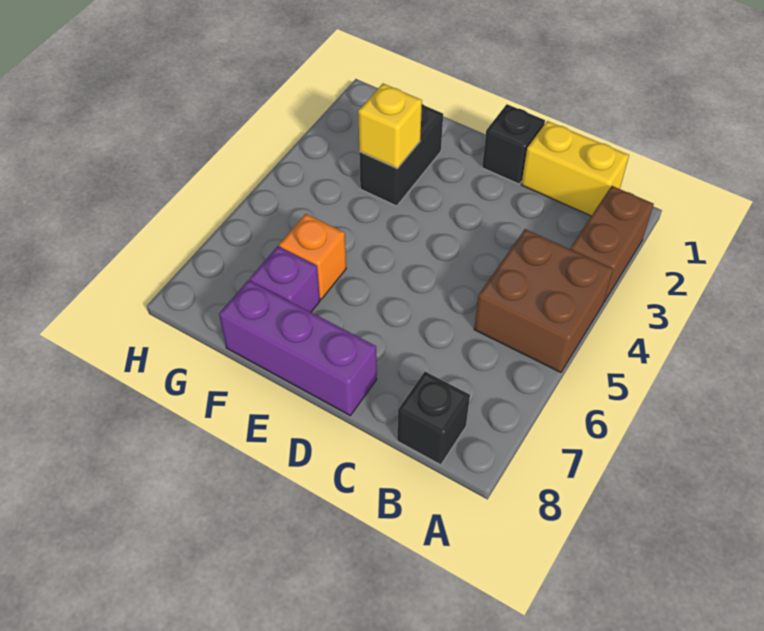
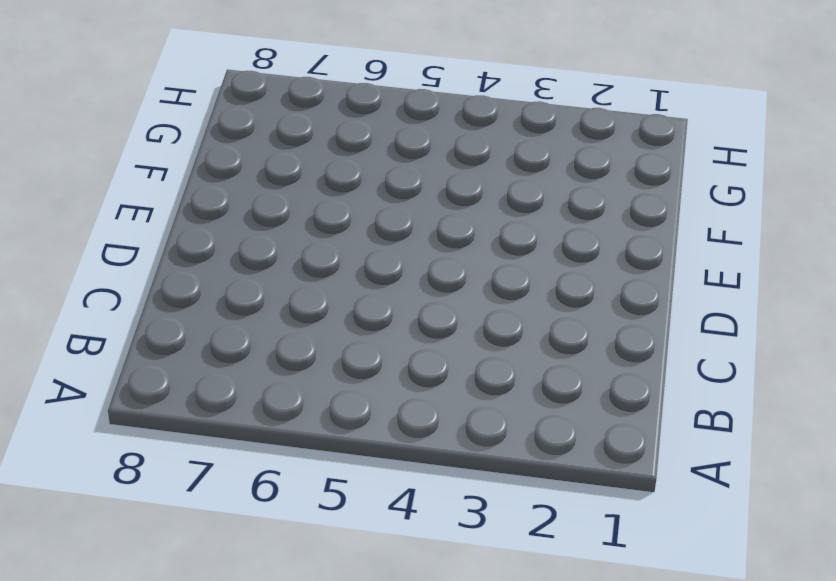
none -> brown brick A2:A3 level 1
none -> brown brick A4:B5 level 1

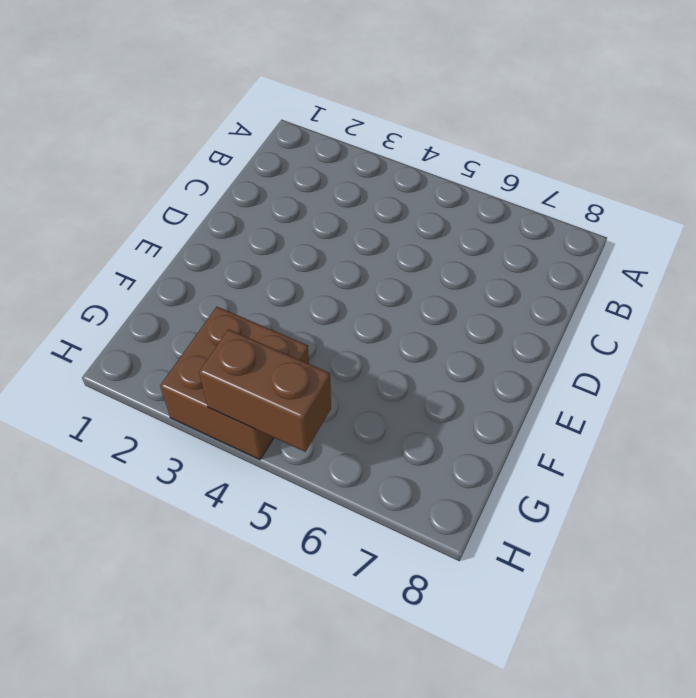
brown brick G3:H4 level 1 -> brown brick A4:B5 level 1
brown brick H4:H5 level 2 -> brown brick A2:A3 level 1
none -> yellow brick B1:C1 level 1
none -> black brick B8 level 1

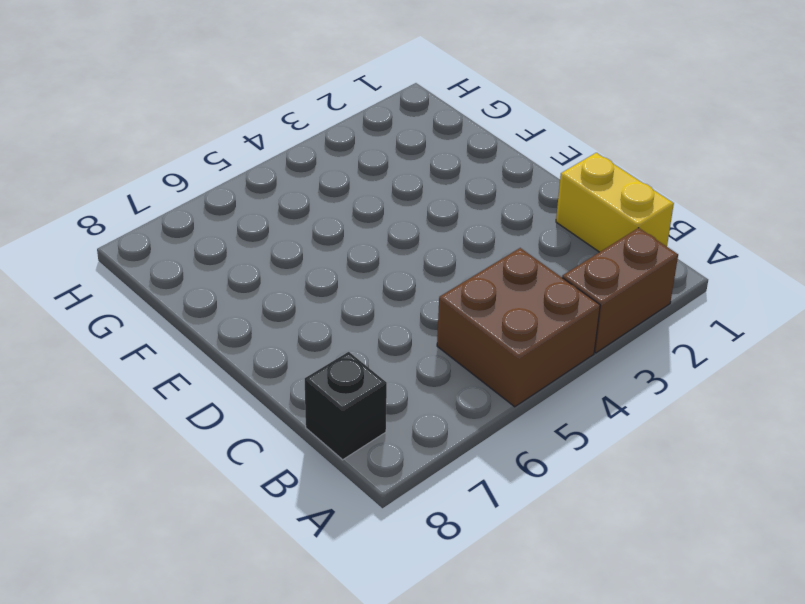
none -> black brick D1 level 1
none -> purple brick D8:F8 level 1

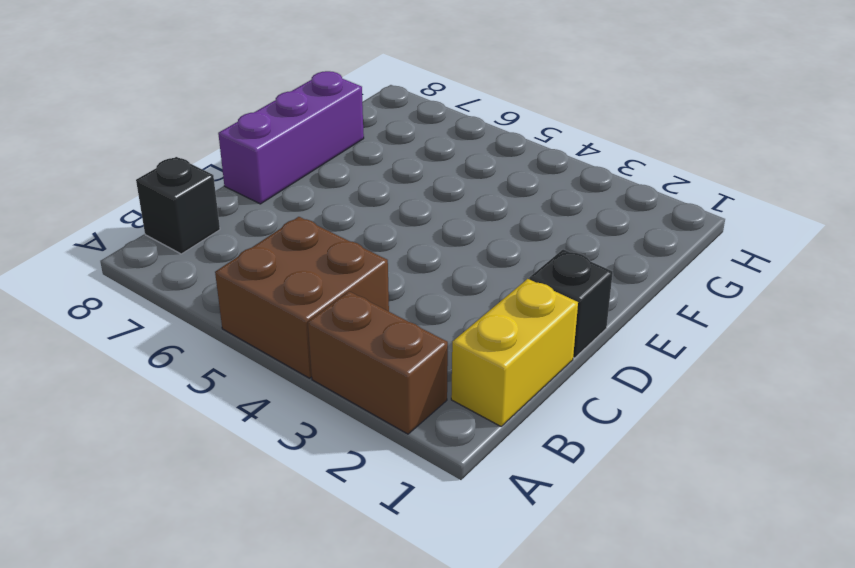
none -> black brick F2:F3 level 1
none -> orange brick F6 level 1

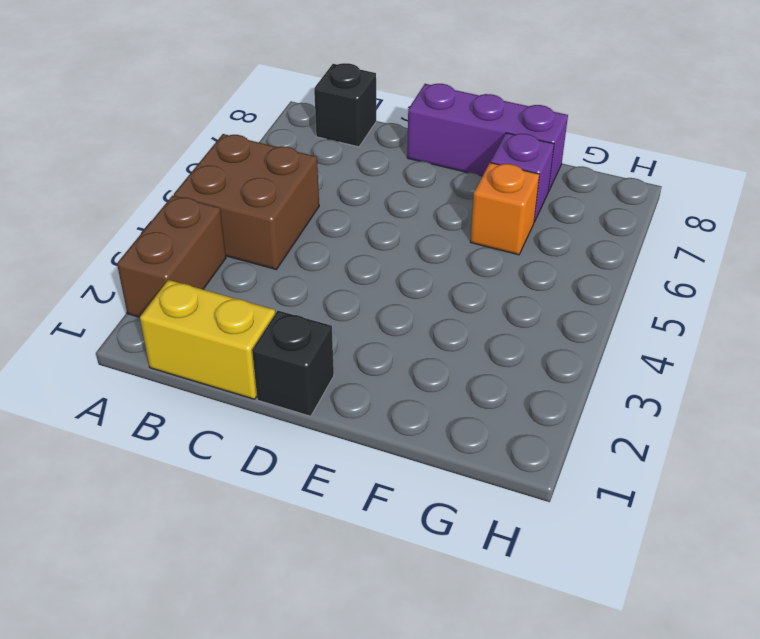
none -> black brick F2:F3 level 1
none -> yellow brick F3 level 2

